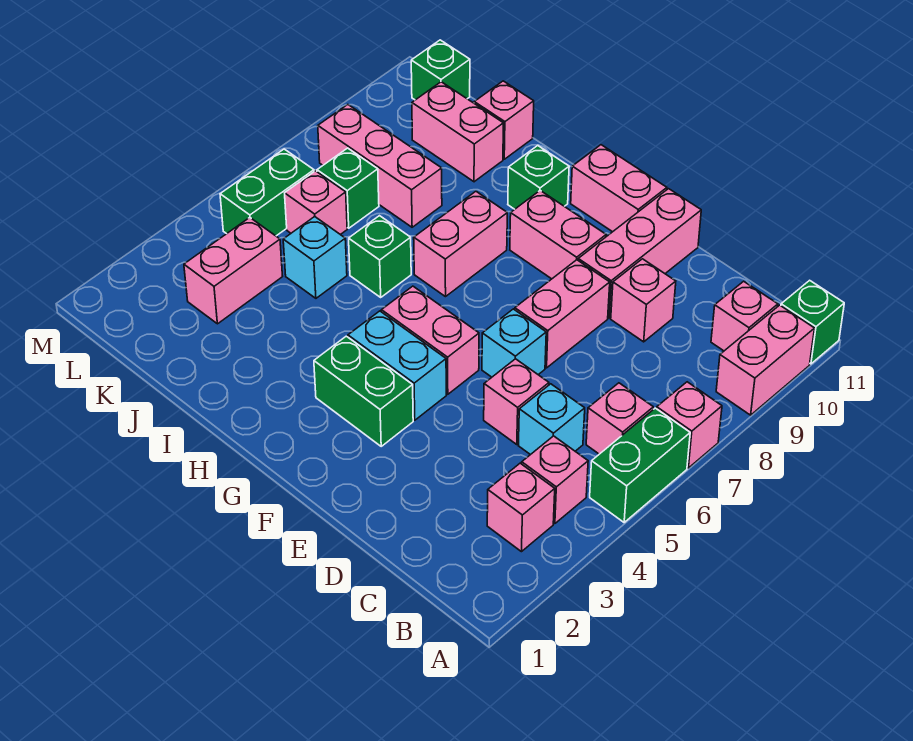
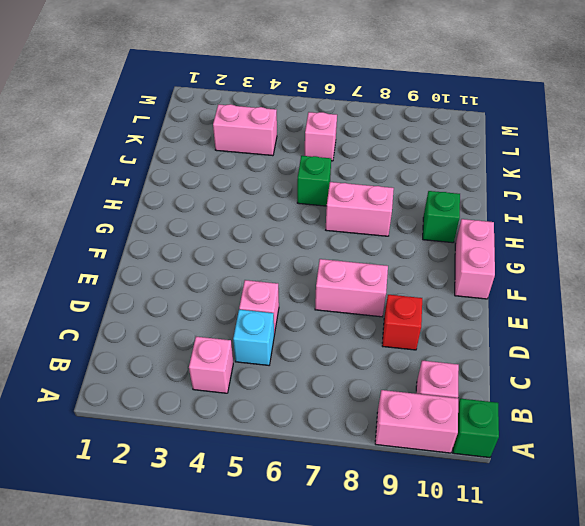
red brick D9 level 1 -> pink brick D9 level 1
none -> green brick A5:A6 level 1
none -> pink brick A7 level 1
none -> pink brick B3 level 1
none -> pink brick B6 level 1

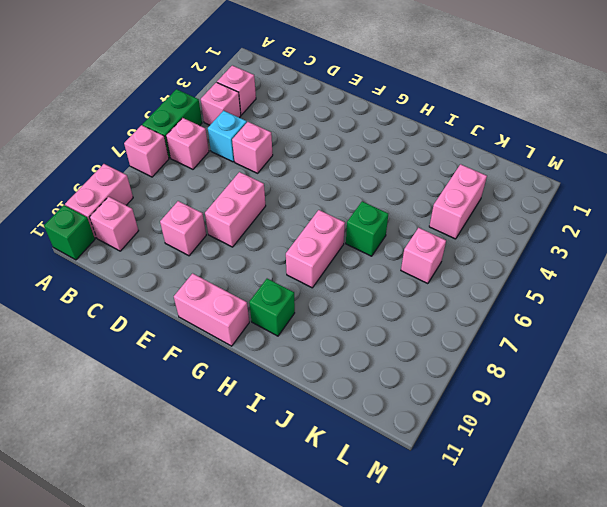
none -> cyan brick E6 level 1
none -> pink brick E9:E11 level 1
none -> green brick F3:G3 level 1
none -> cyan brick F4:G4 level 1

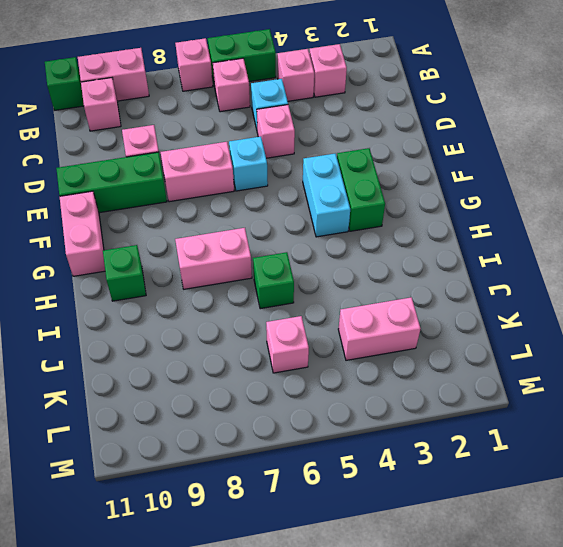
green brick E9:E11 level 1 -> pink brick E9:E11 level 1
none -> pink brick F5:G5 level 1
none -> pink brick F9:G9 level 1
none -> cyan brick J5 level 1
none -> pink brick J8:L8 level 1

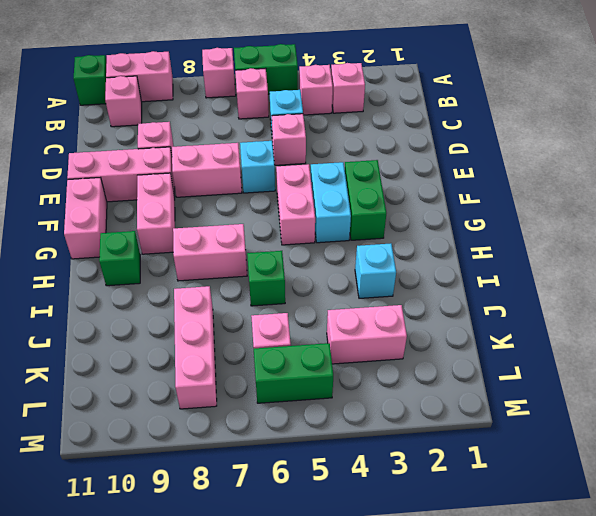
cyan brick I3 level 1 -> cyan brick J5 level 1
none -> pink brick J10:K10 level 1
none -> pink brick J11 level 1
none -> green brick K7 level 1
none -> green brick L11 level 1

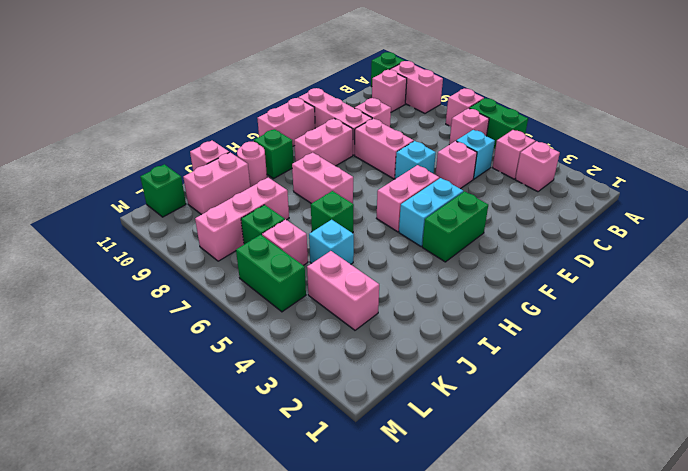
pink round brick I10 level 1 -> none

